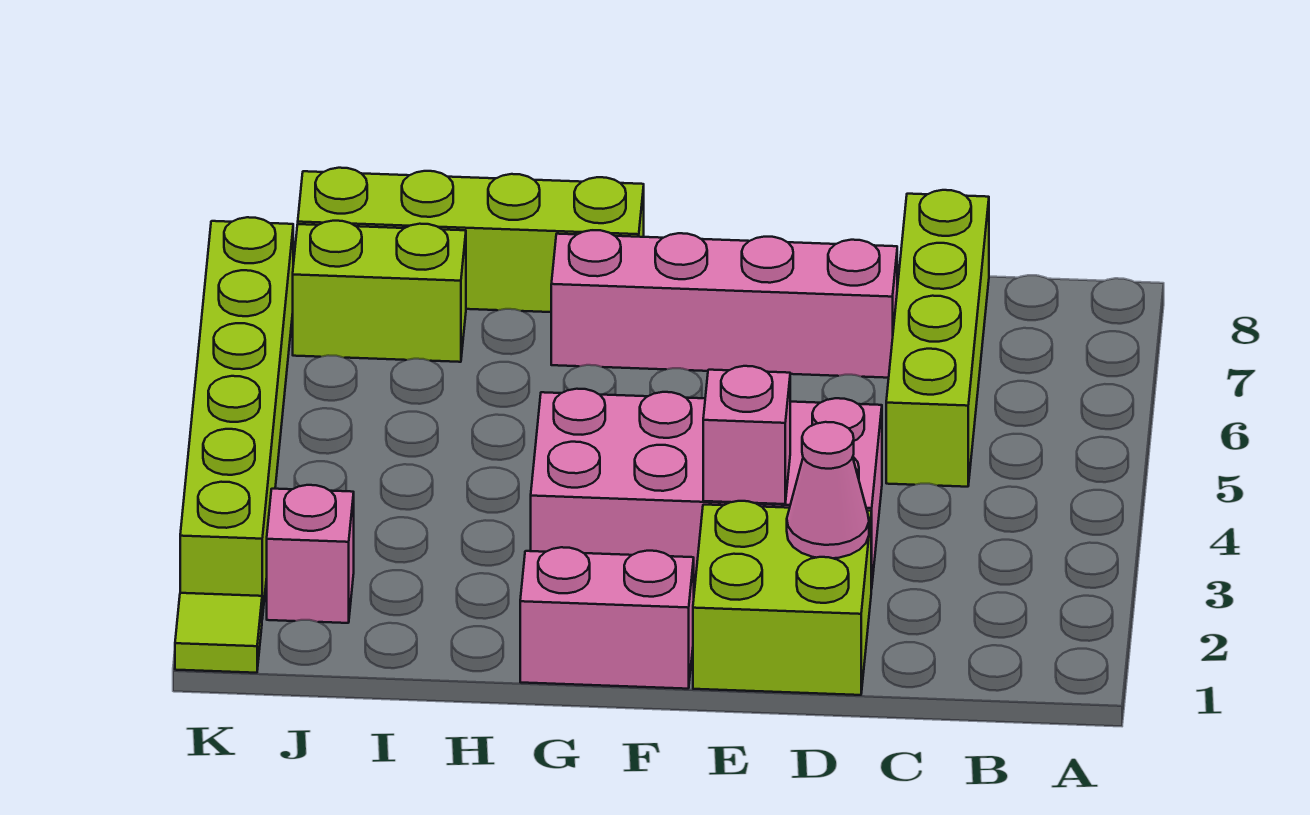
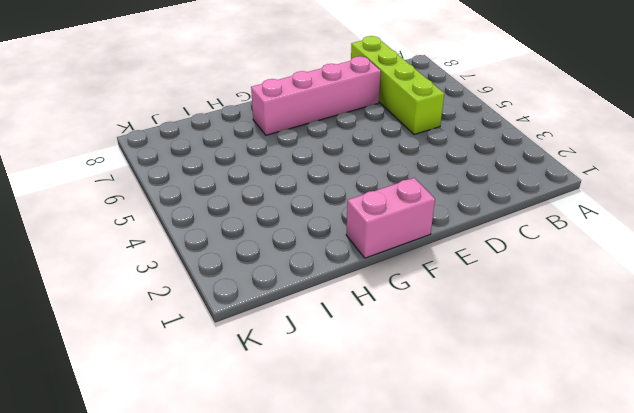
none -> lime brick D1:E2 level 1
none -> pink brick D3:G4 level 1
none -> lime brick G8:J8 level 1

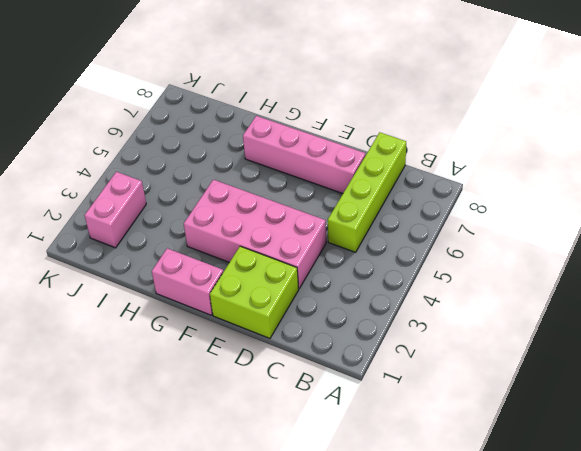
pink brick J2:J3 level 1 -> pink brick J2 level 1
none -> lime brick G8:J8 level 1
none -> lime brick I7:J7 level 1
none -> lime tile K1 level 1

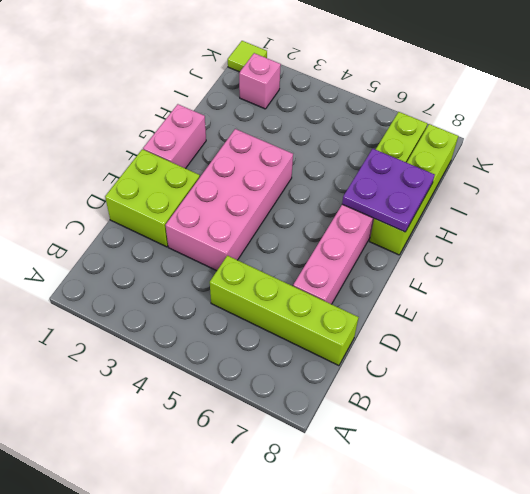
purple plate G7:H8 level 2 -> none
none -> lime brick K2:K7 level 1
none -> pink cone D2 level 2
none -> pink brick E3 level 2

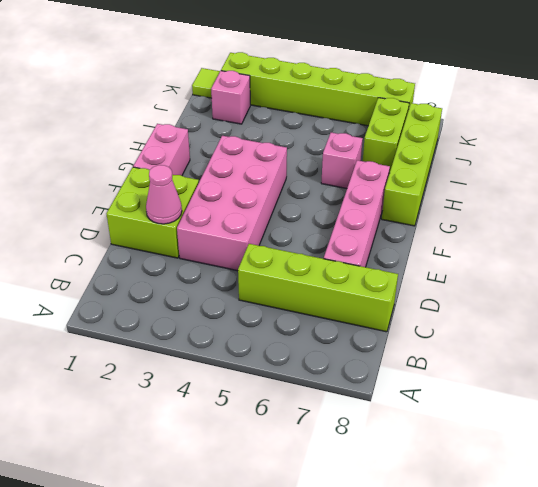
pink brick H6 level 1 -> pink brick E3 level 2

